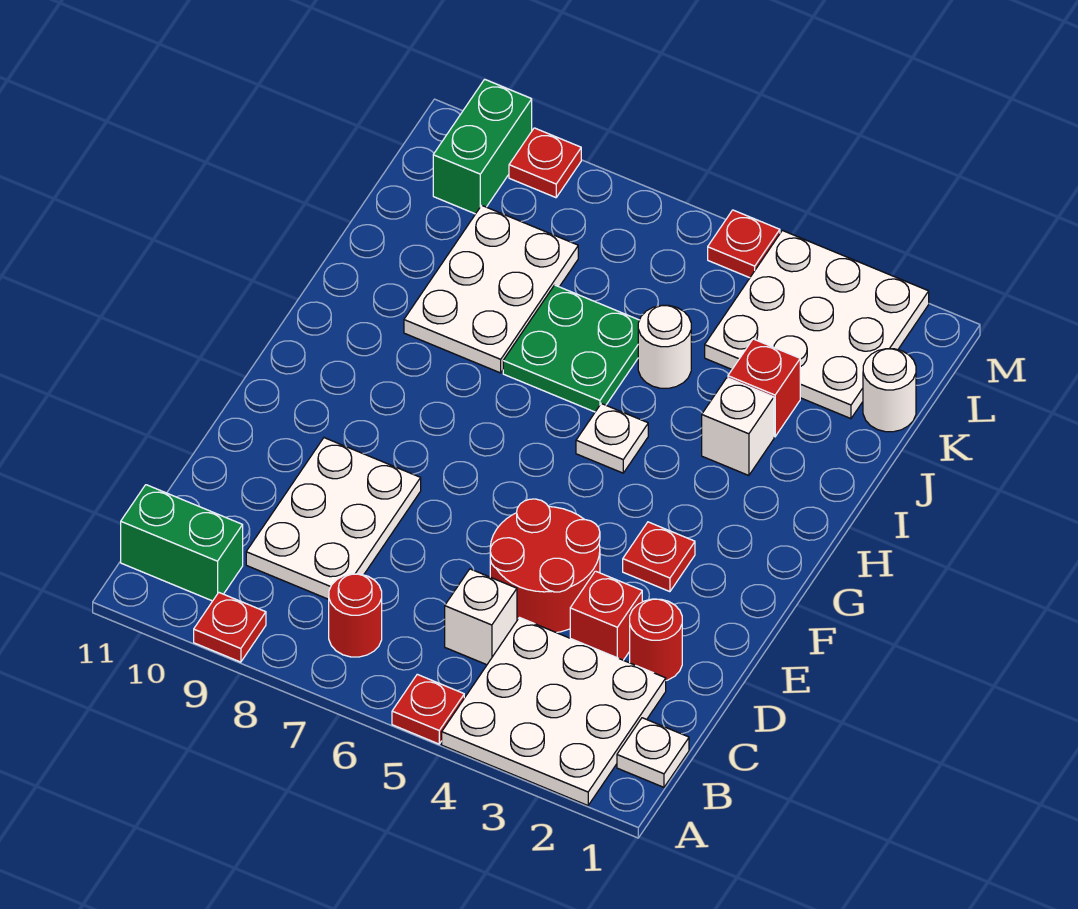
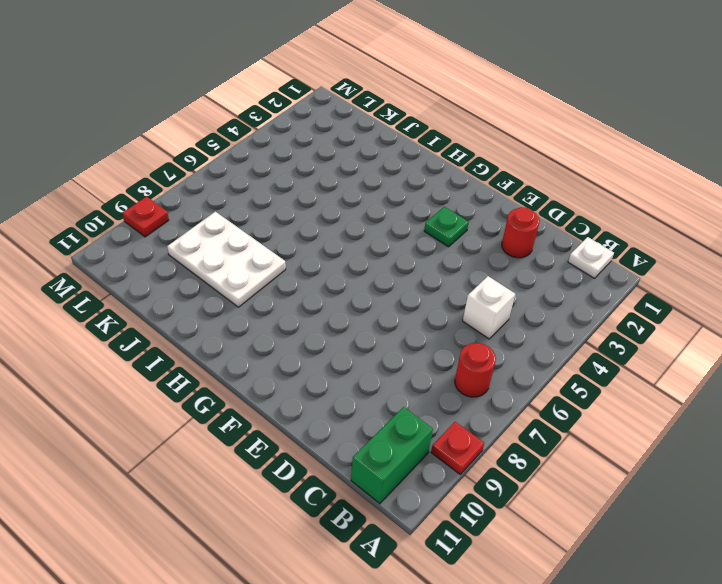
green plate F3 level 1 -> red plate F3 level 1
none -> white plate A2:C4 level 1
none -> red plate A5 level 1
none -> white plate C8:E9 level 1

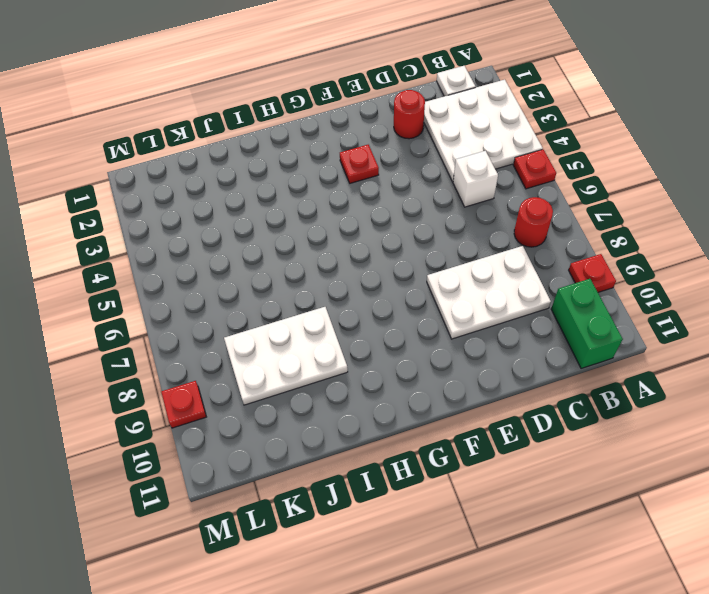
none -> red brick D3 level 1
none -> red round brick D4:E5 level 1
none -> white plate H5 level 1

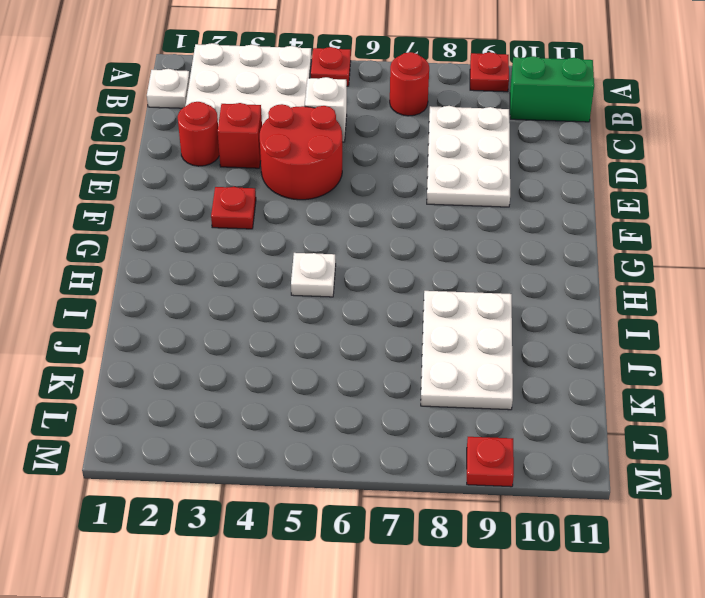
none -> white brick I3 level 1
none -> green plate I6:J7 level 1
none -> red brick J3 level 1

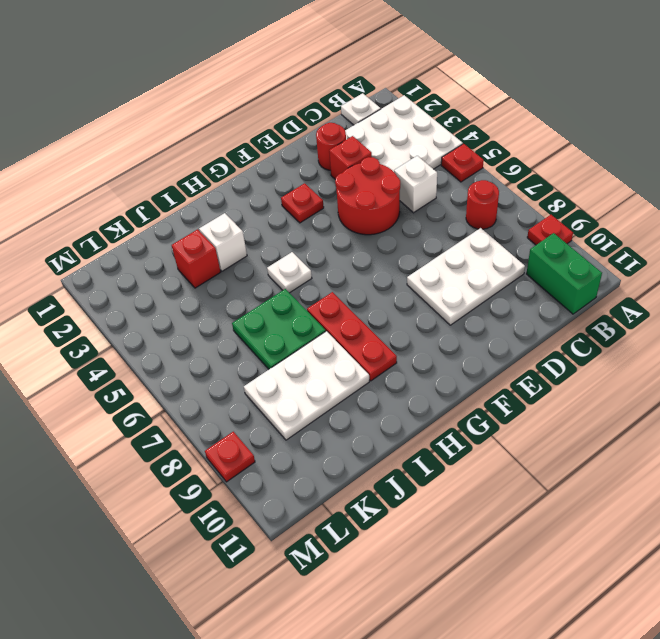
red plate H7:H9 level 1 -> none
none -> white round brick J5 level 1
none -> white round brick K1 level 1
none -> white plate K2:M4 level 1

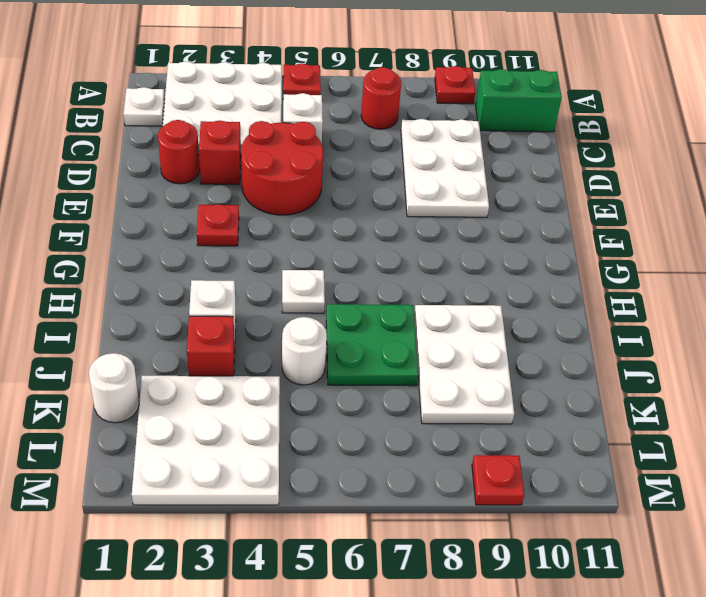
none -> green brick L10:M10 level 1
none -> red plate M5 level 1

